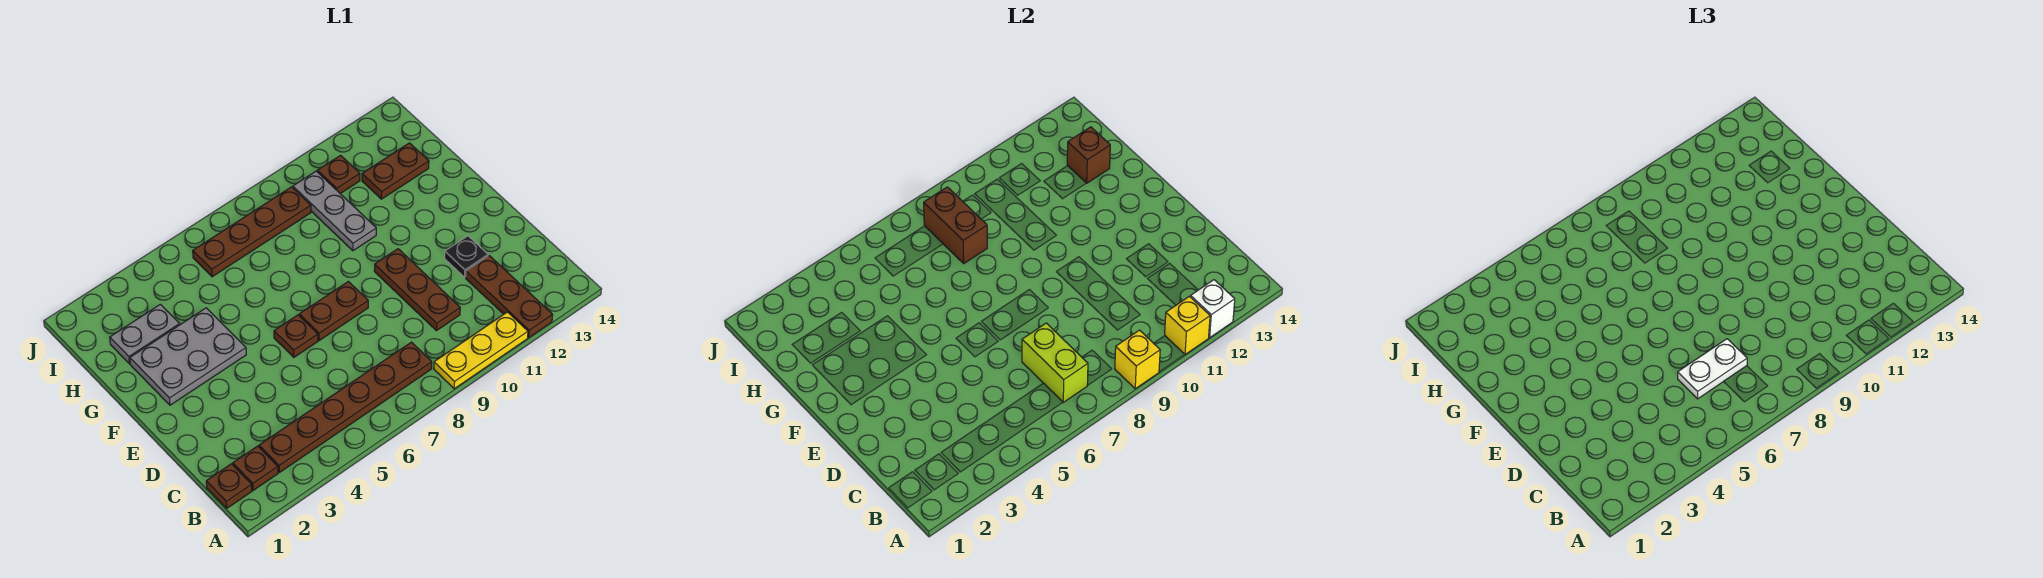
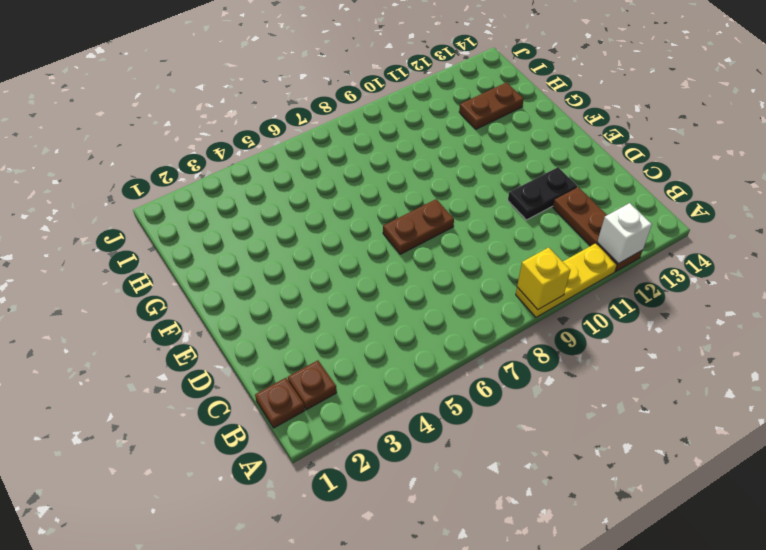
black plate D11:D12 level 1 -> black plate D12 level 1
none -> brown plate B3:B8 level 1
none -> brown plate C10:E10 level 1
none -> brown plate E6 level 1

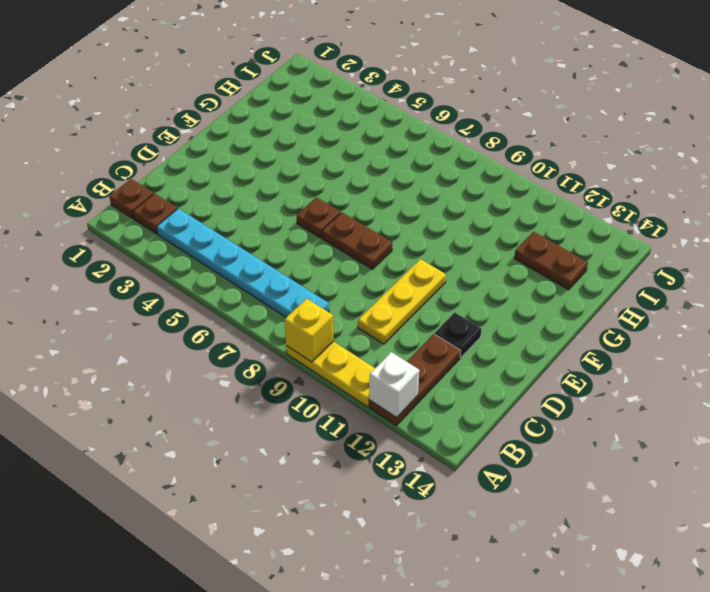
cyan plate B3:B8 level 1 -> brown plate B3:B8 level 1
yellow plate C10:E10 level 1 -> brown plate C10:E10 level 1
none -> grey plate F2:G4 level 1
none -> grey plate G10:I10 level 1
none -> grey plate H2:H3 level 1

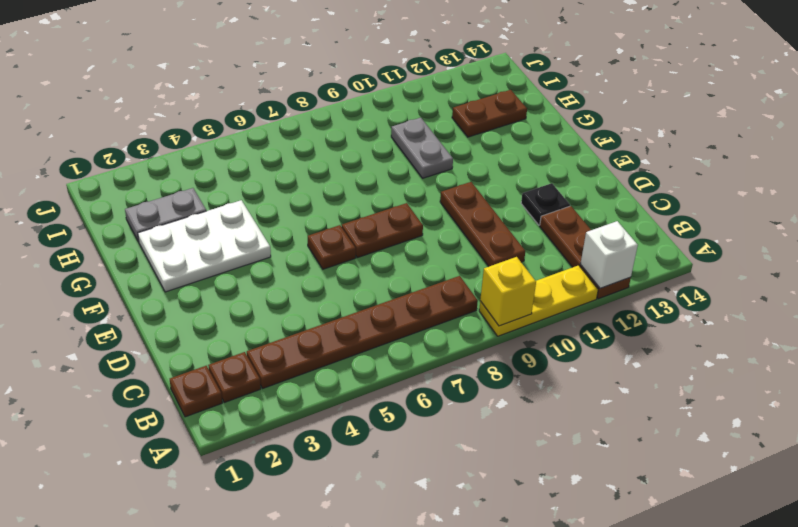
white plate F2:G4 level 1 -> grey plate F2:G4 level 1
grey plate G10:H10 level 1 -> grey plate G10:I10 level 1
none -> brown plate I6:I9 level 1
none -> brown plate I11 level 1
none -> yellow brick A11 level 2

